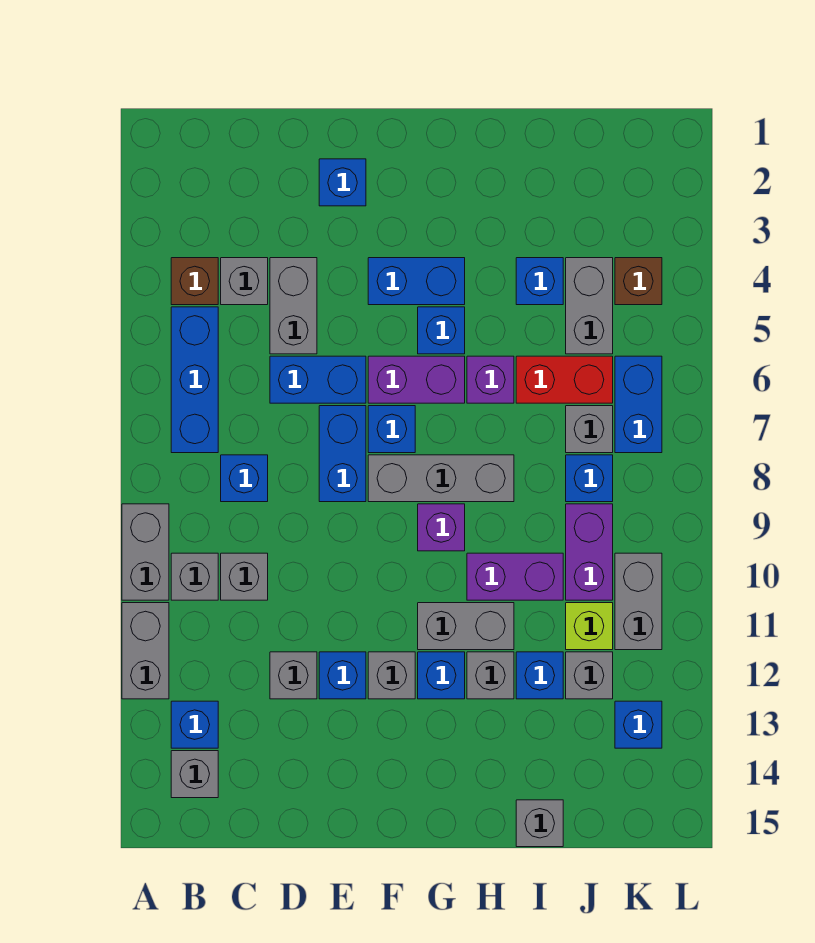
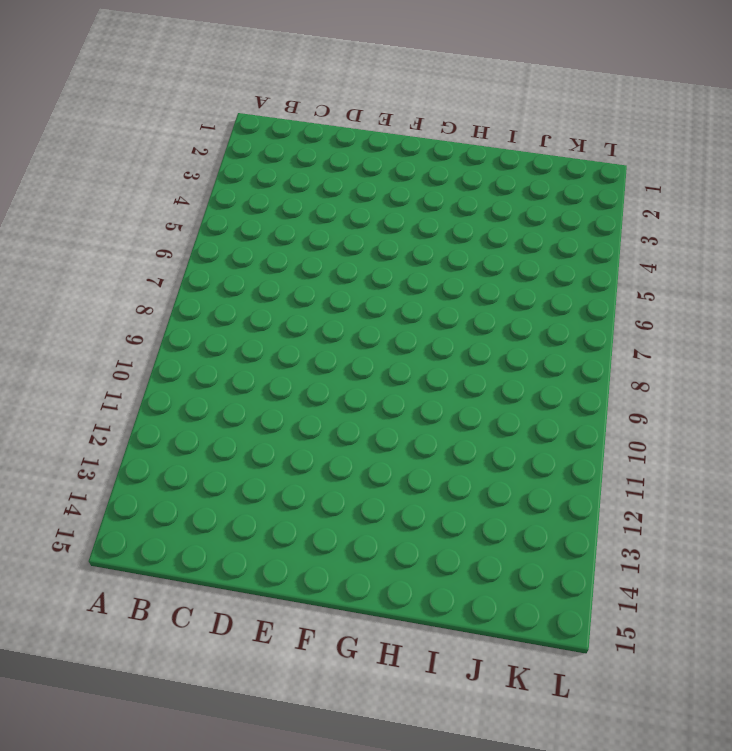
none -> grey brick A9:A10 level 1
none -> grey brick A11:A12 level 1
none -> brown brick B4 level 1
none -> blue brick B5:B7 level 1

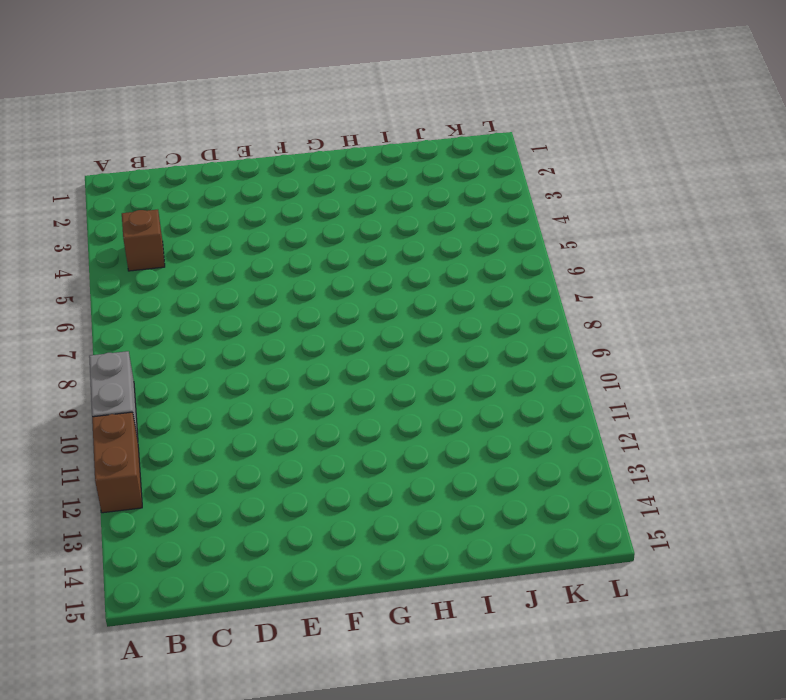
brown brick A11:A12 level 1 -> grey brick A11:A12 level 1
none -> blue brick B5:B7 level 1
none -> grey brick B10 level 1
none -> blue brick B13 level 1
none -> grey brick B14 level 1

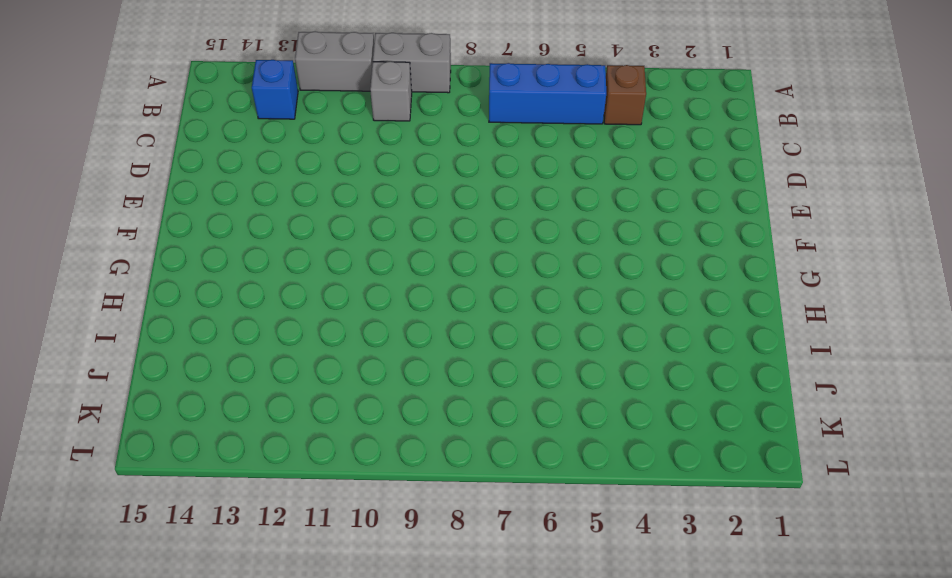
none -> grey brick B14 level 1
none -> grey brick C4 level 1
none -> blue brick C8 level 1
none -> grey brick C10 level 1

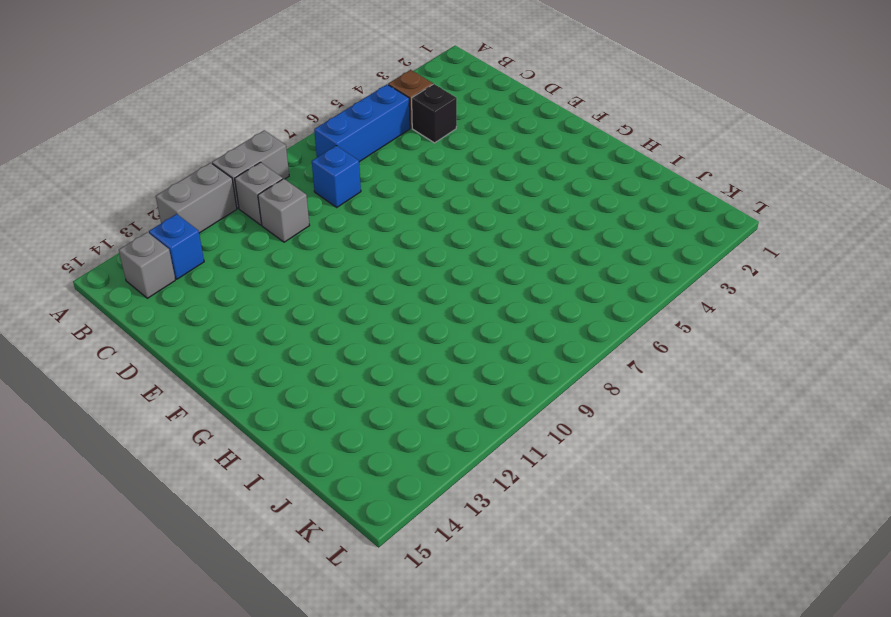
black brick C4 level 1 -> grey brick C4 level 1
none -> grey brick D4:D5 level 1
none -> blue brick D6:E6 level 1
none -> grey brick D12 level 1
none -> blue brick E2 level 1

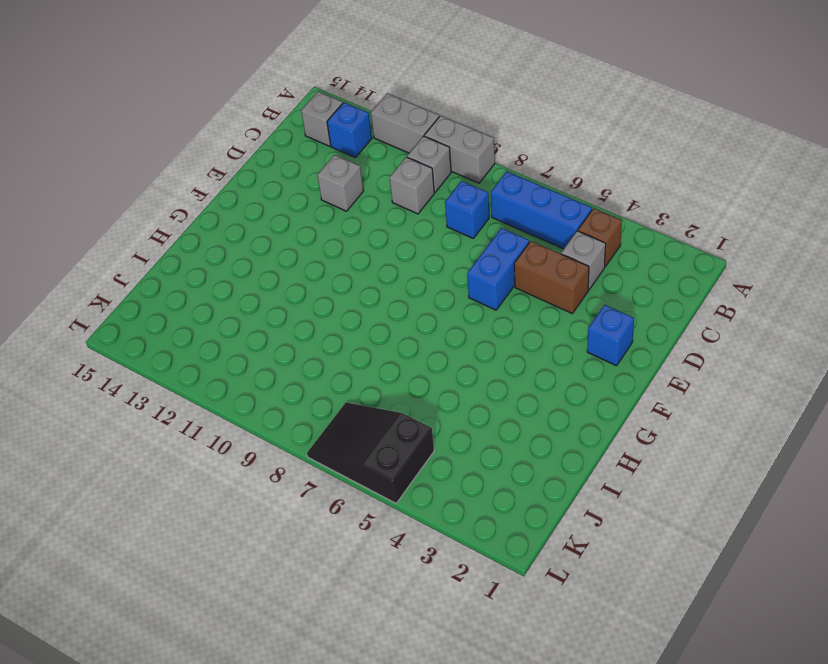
brown brick D4:D5 level 1 -> grey brick D4:D5 level 1
black slope K5:L7 level 1 top 5 -> blue brick K6:K7 level 1
none -> blue brick E7:E8 level 1
none -> blue brick E12 level 1
none -> blue brick F4:G4 level 1
none -> purple brick F6:G6 level 1

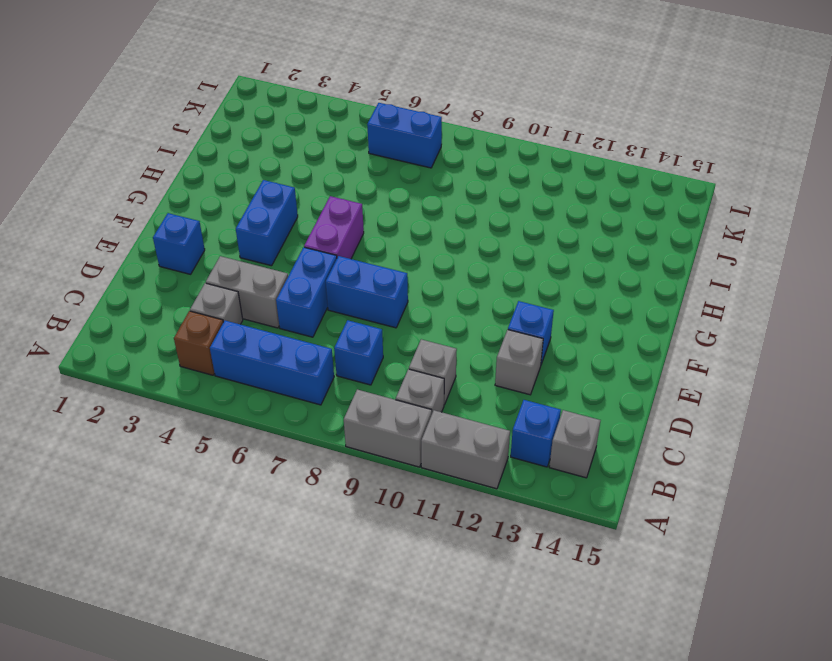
none -> blue brick F7 level 1
none -> grey brick F8:H8 level 1
none -> grey brick F12 level 1
none -> blue brick G5 level 1

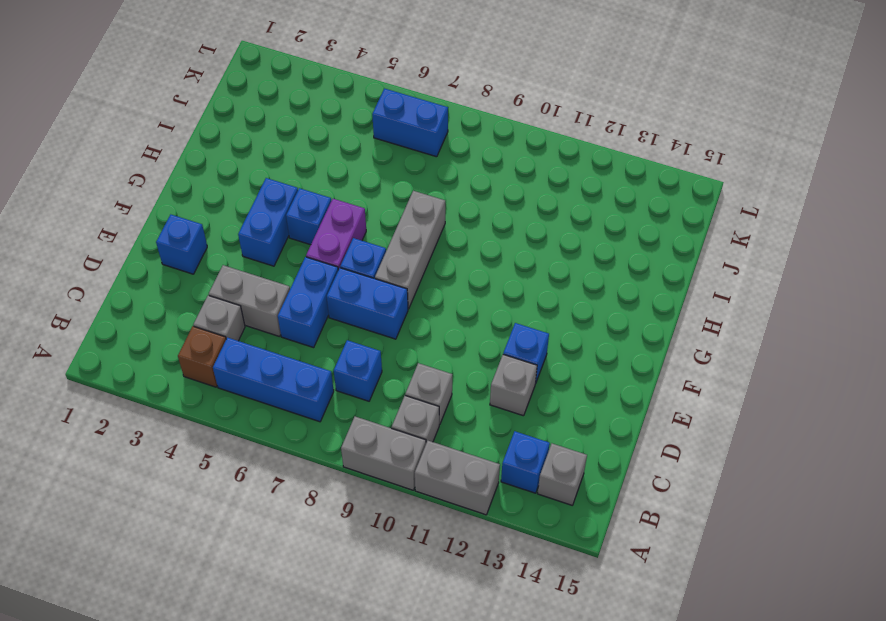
none -> grey brick F12 level 1
none -> purple brick G9 level 1
none -> grey brick G11:H11 level 1
none -> blue brick G12 level 1

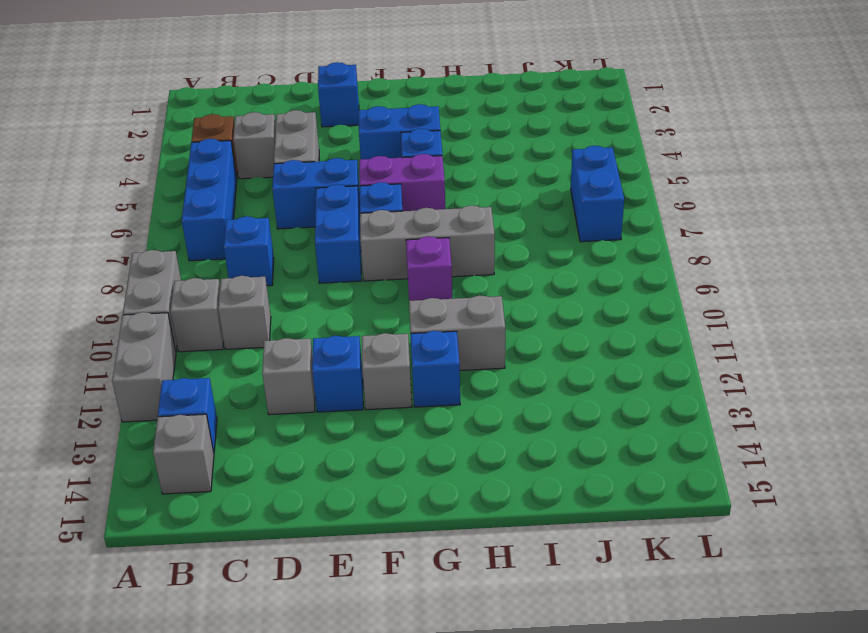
none -> purple brick H6 level 1
none -> purple brick H10:I10 level 1
none -> grey brick H12 level 1
none -> blue brick I4 level 1

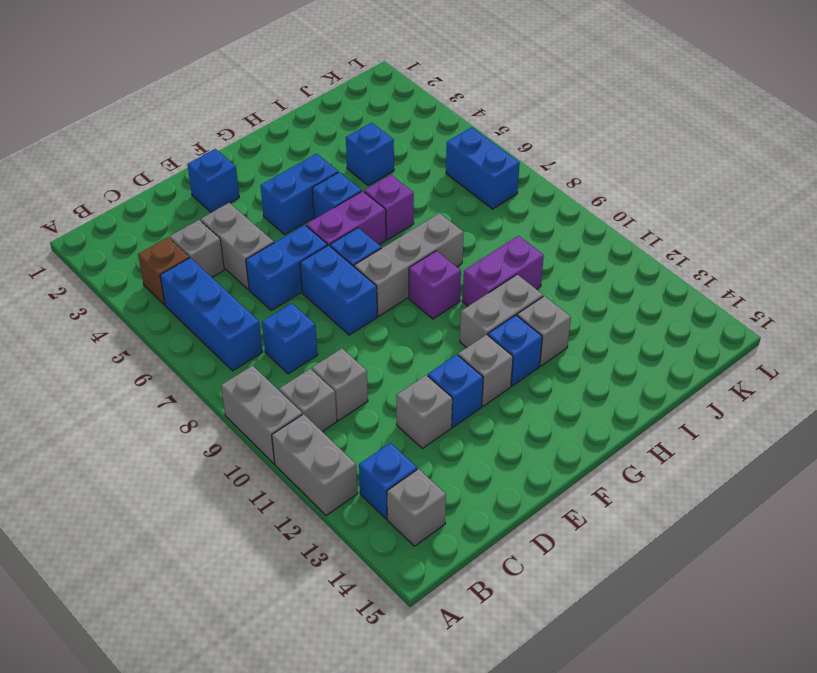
none -> red brick I6:J6 level 1
none -> blue brick I12 level 1
none -> grey brick I15 level 1
none -> grey brick J4:J5 level 1

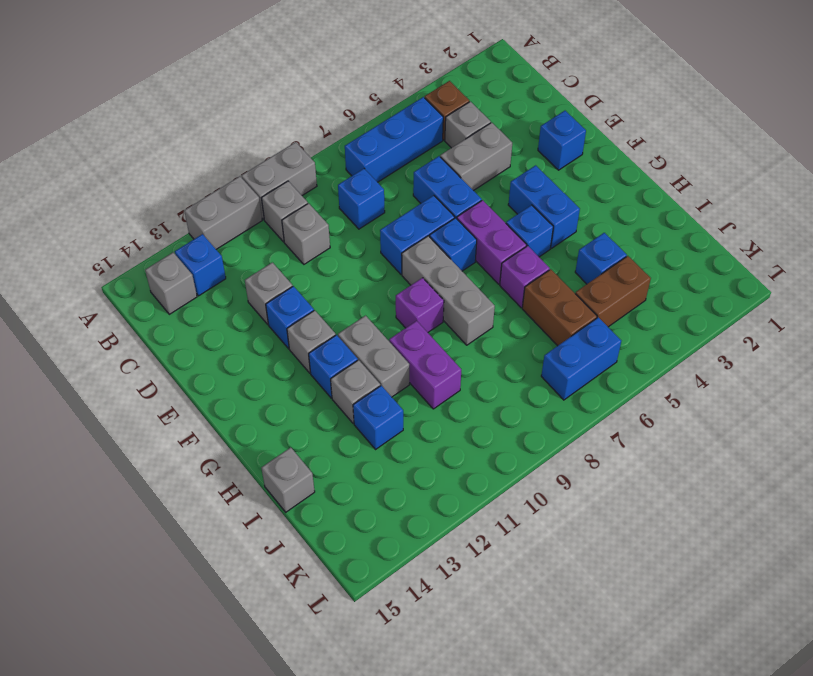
brown brick I6:J6 level 1 -> red brick I6:J6 level 1
brown brick J4:J5 level 1 -> grey brick J4:J5 level 1
none -> grey brick J7 level 1
none -> blue brick J8 level 1
none -> purple brick J9:J10 level 1
none -> lime brick J11 level 1

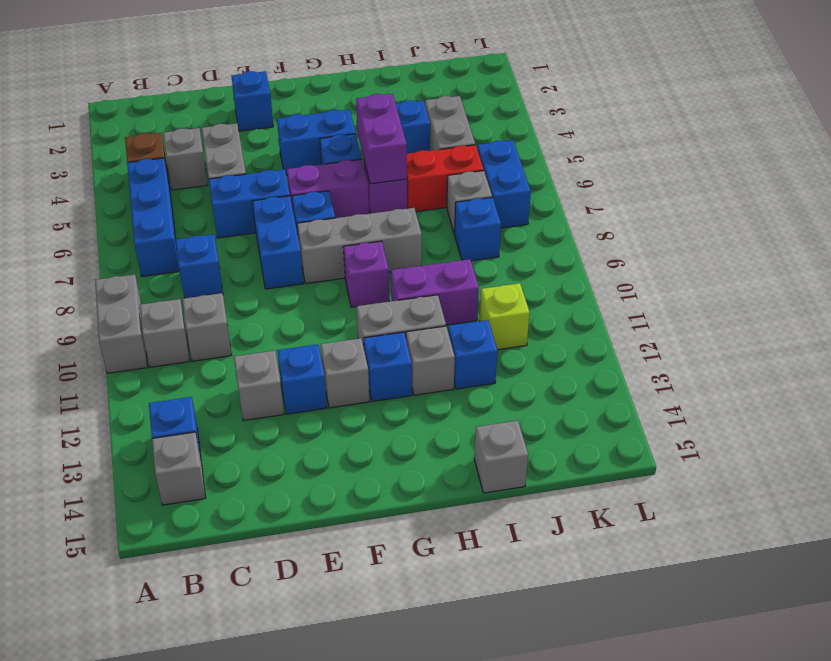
purple brick H5:H6 level 2 -> purple brick J9:J10 level 1
none -> grey brick A11:A12 level 1
none -> grey brick J12 level 1
none -> brown brick K4 level 1
none -> grey brick K10:K11 level 1

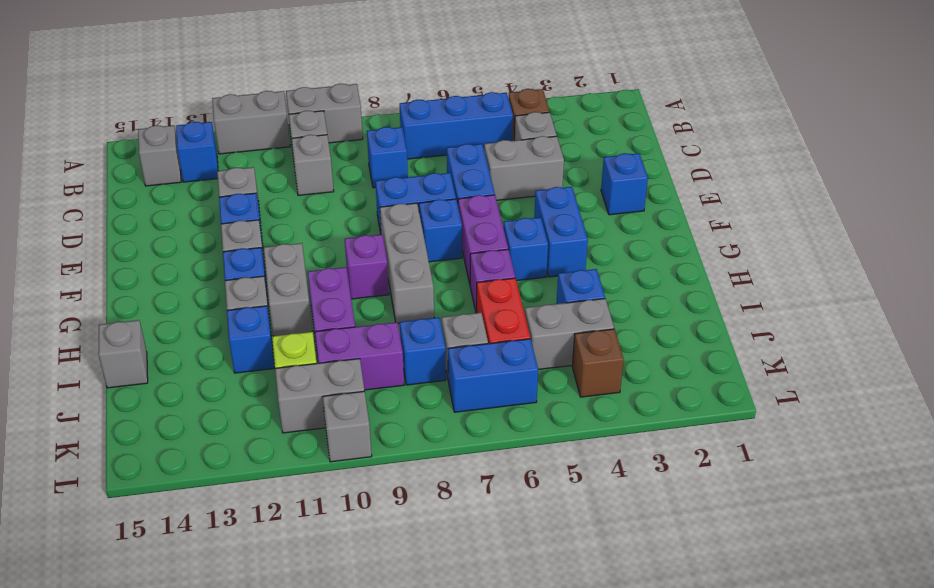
grey brick L10 level 1 -> grey brick J12 level 1
none -> blue brick K13 level 1

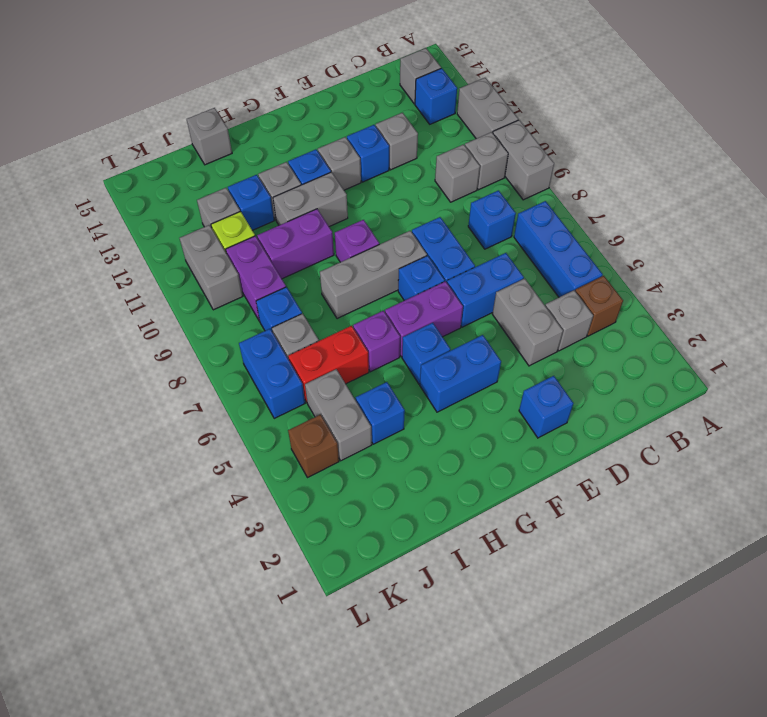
none -> blue brick K13 level 1

